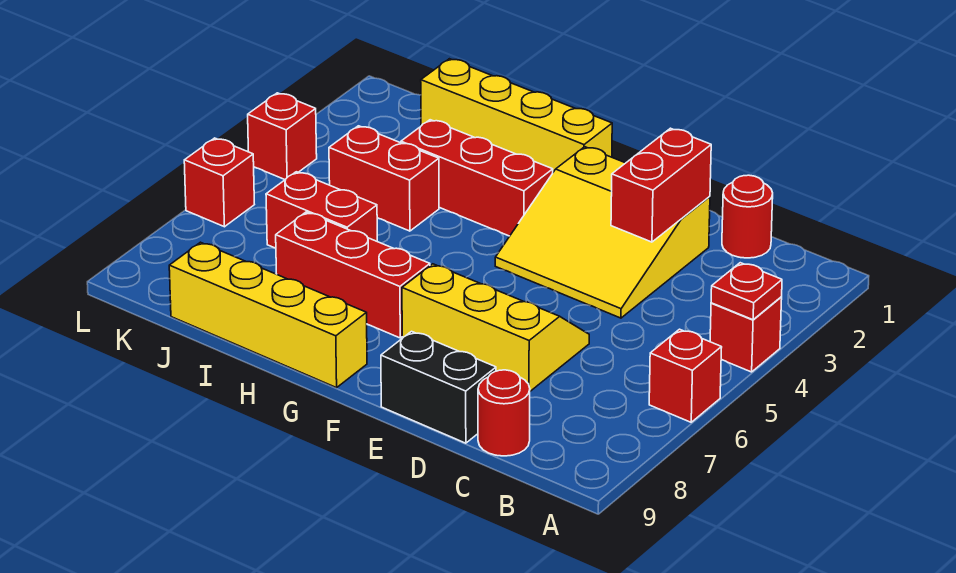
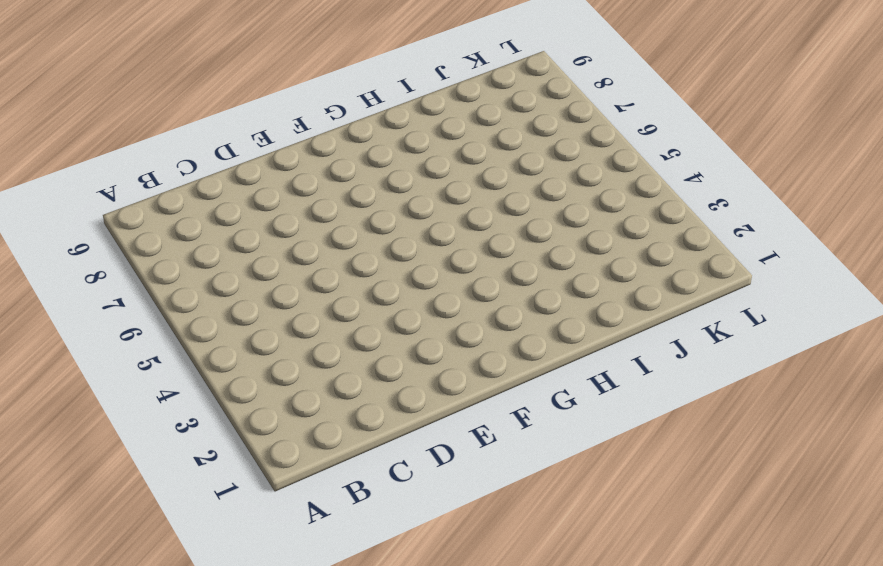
none -> red brick A4 level 1
none -> red brick A6 level 1
none -> red round brick C1 level 1

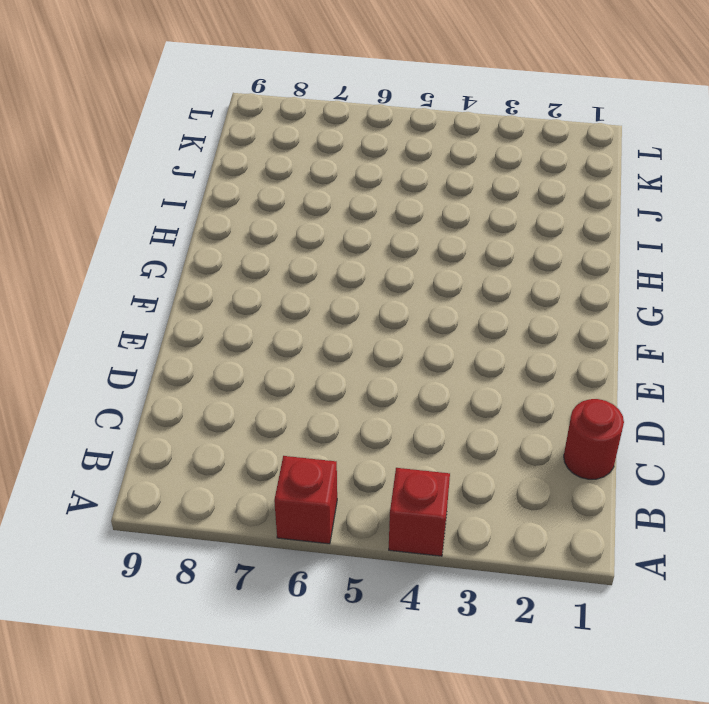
none -> red round brick C9 level 1
none -> yellow slope D2:F4 level 1 top 2
none -> yellow slope D6:F7 level 1 top 7

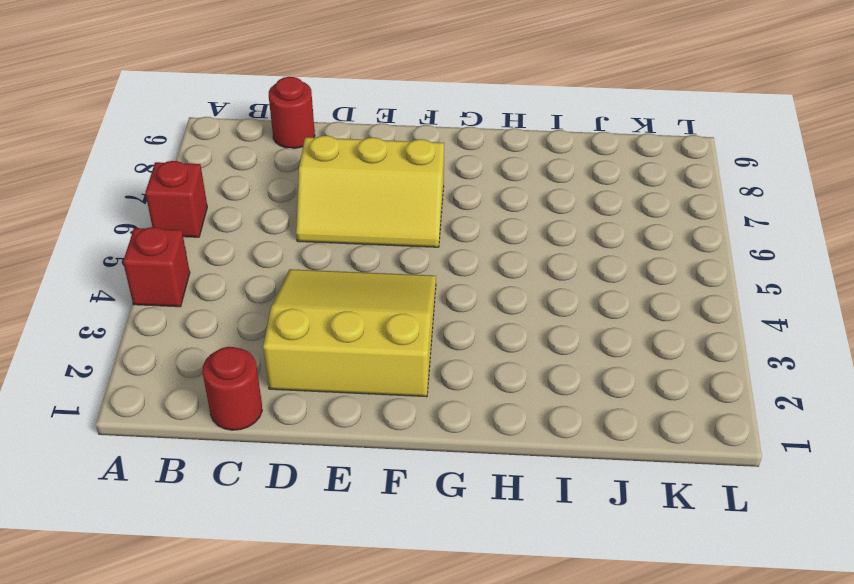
none -> black brick D9:E9 level 1
none -> yellow brick G1:J1 level 1
none -> red brick G3:I3 level 1

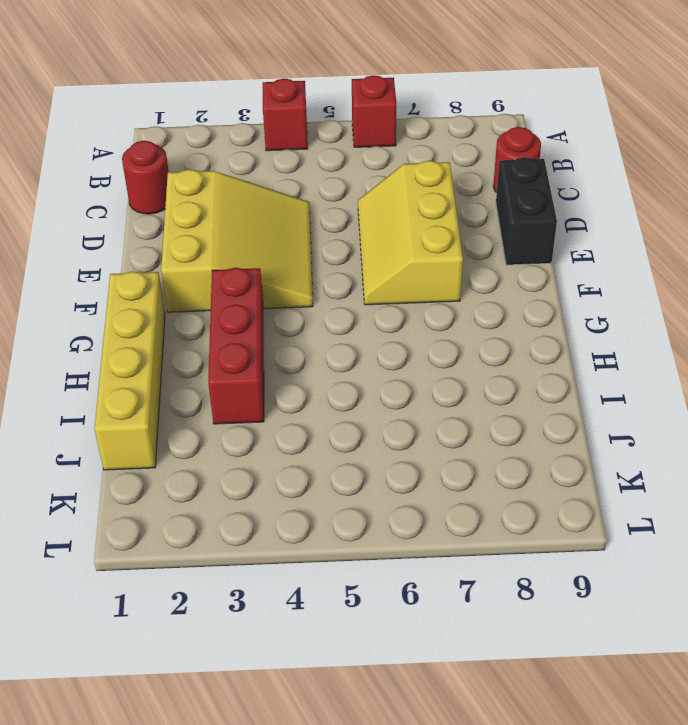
none -> red brick G7:I7 level 1
none -> yellow brick G9:J9 level 1
none -> red brick I4:J4 level 1

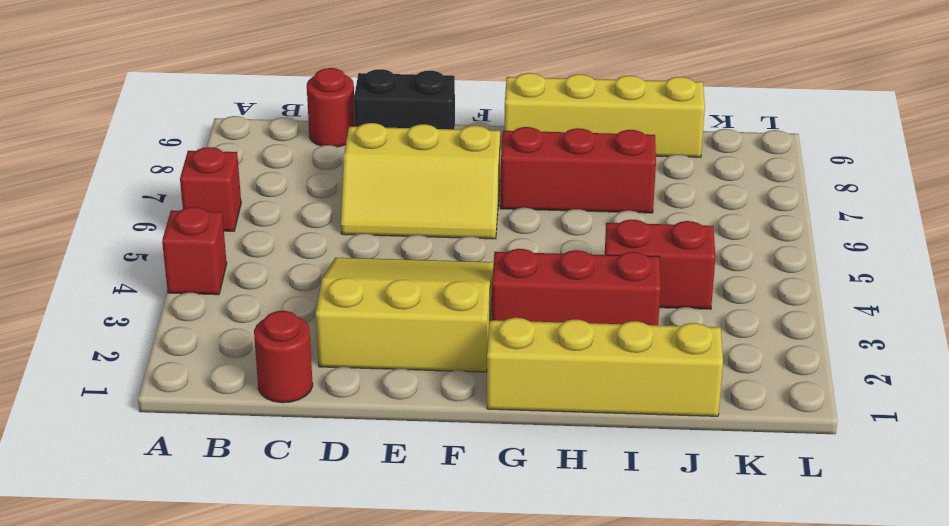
none -> red brick I6:J6 level 1
none -> red brick L4 level 1
none -> red brick L6 level 1

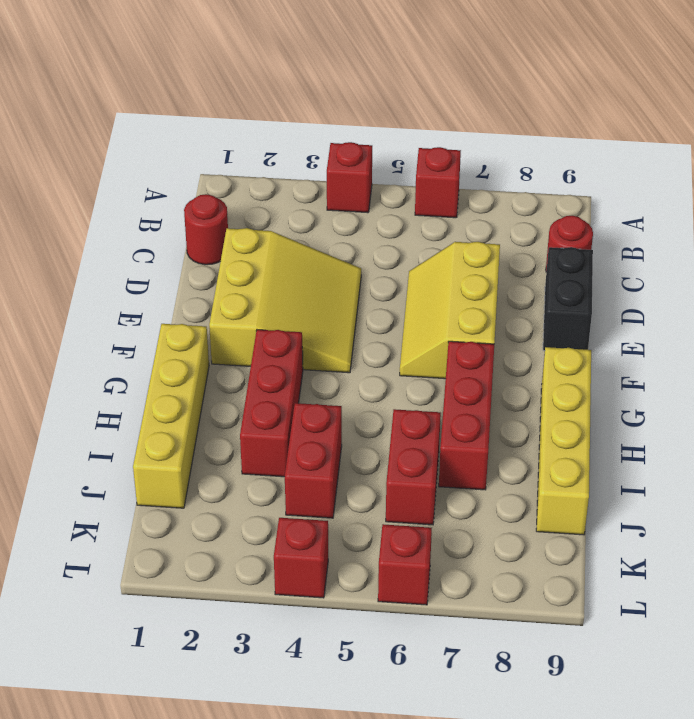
none -> red plate A4 level 2
none -> red brick D2:D3 level 2

